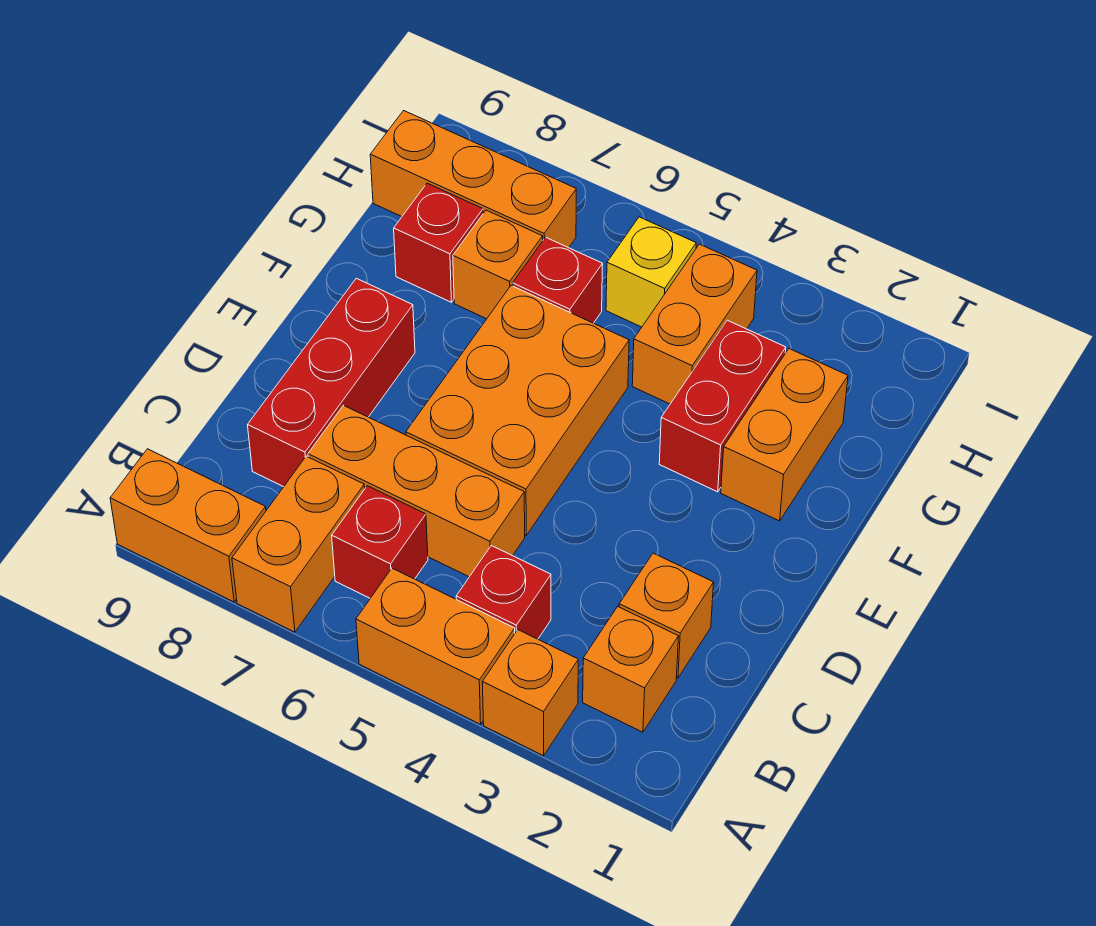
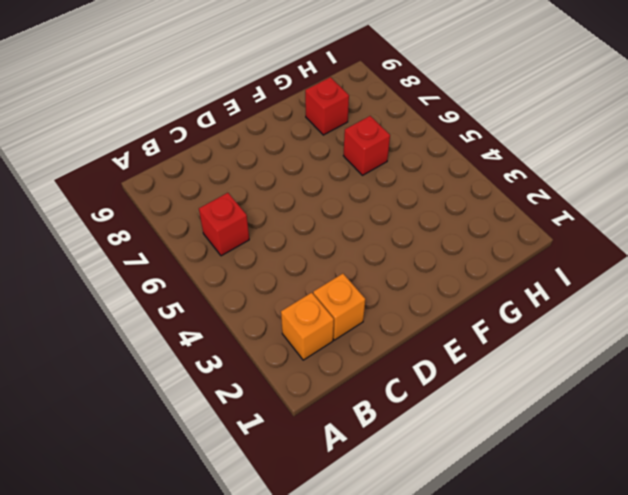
none -> orange brick A3 level 1
none -> orange brick A4:A5 level 1
none -> orange brick A7:B7 level 1

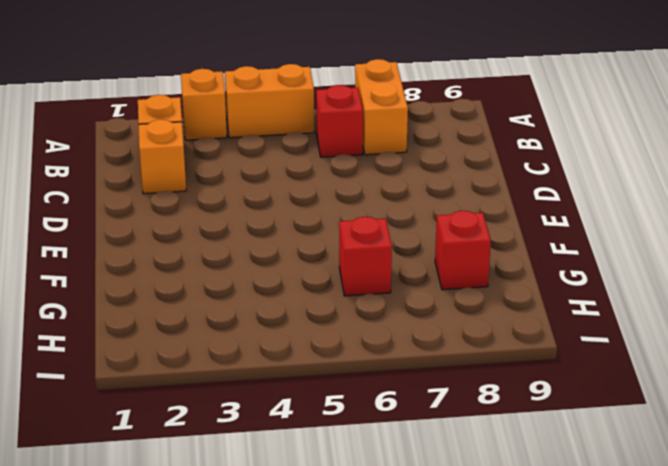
none -> orange brick A8:A9 level 1
none -> red brick B4 level 1
none -> orange brick C5:C7 level 1

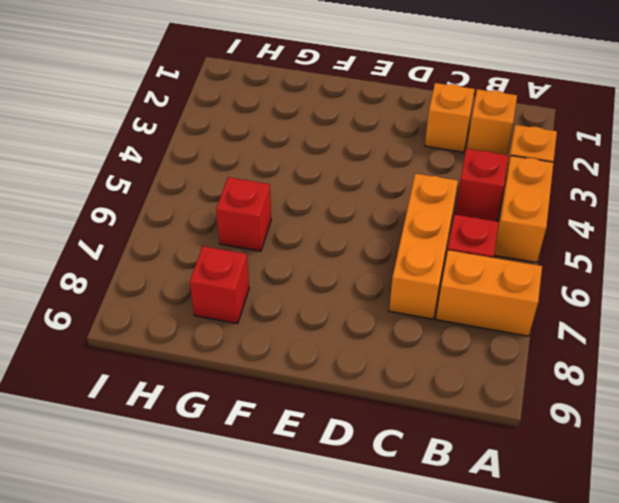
none -> orange brick A8:A9 level 1
none -> red brick C8:E8 level 1
none -> orange brick D5:F6 level 1

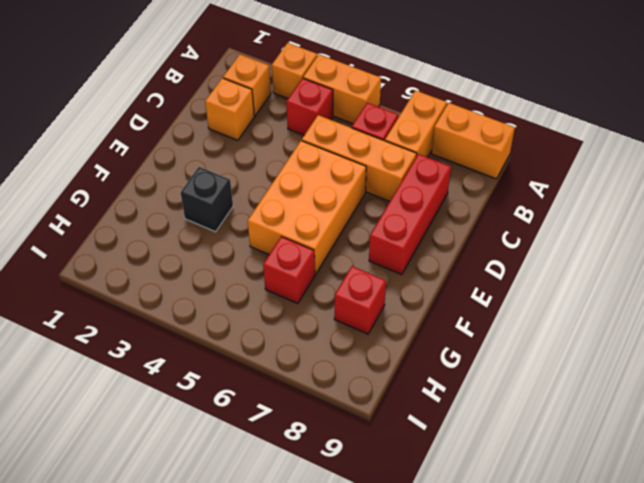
black brick F3 level 1 -> red brick F3:G3 level 1
none -> orange brick F2:G2 level 1
none -> orange brick G4:H4 level 1
none -> orange brick G7 level 1

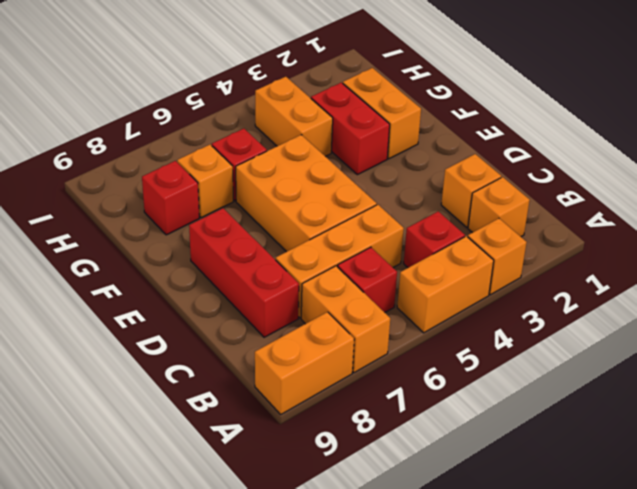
none -> yellow brick H5 level 1
none -> orange brick H7:H9 level 1

